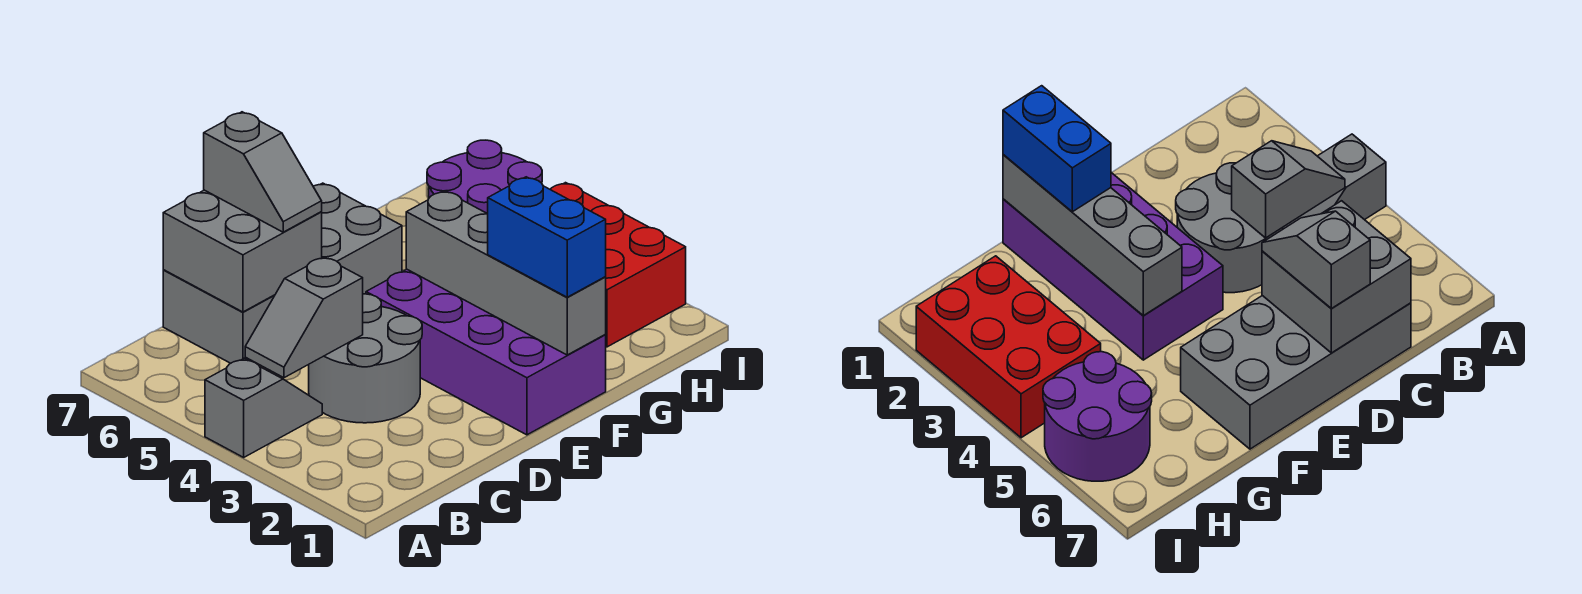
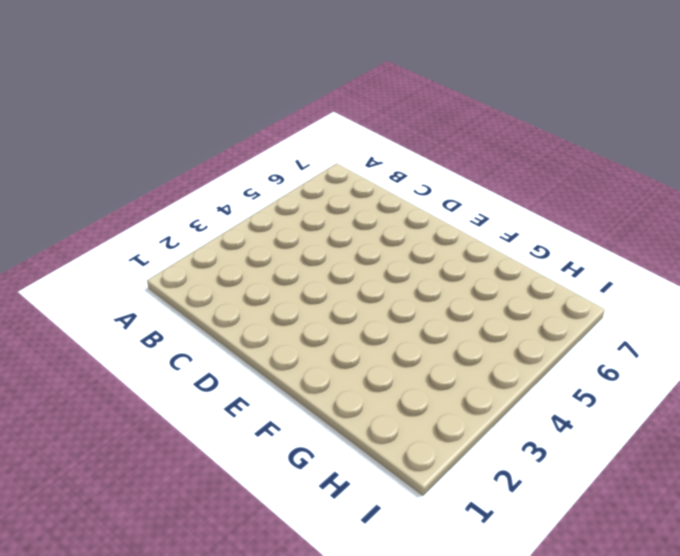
none -> grey slope A4:B4 level 1 top A
none -> grey round brick C3:D4 level 1

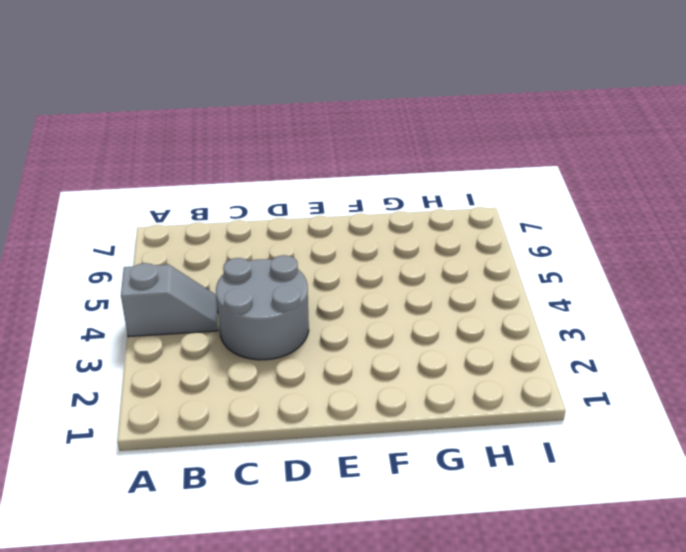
none -> grey brick C6:F7 level 1
none -> purple brick E1:F4 level 1

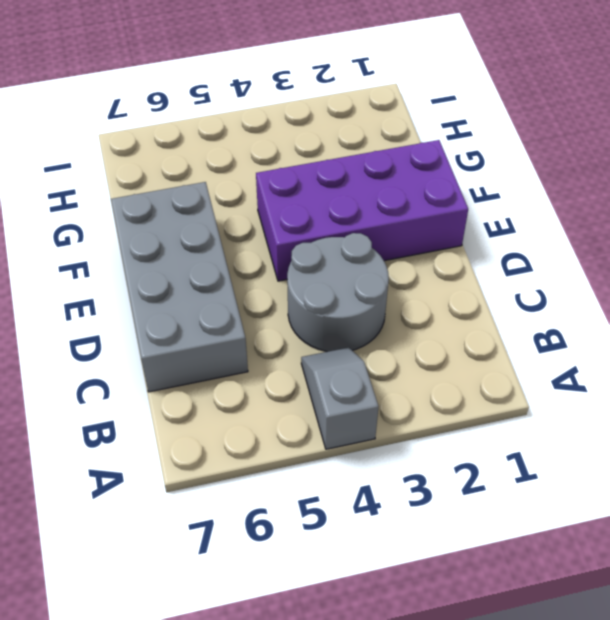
none -> red brick H2:I4 level 1
none -> purple round brick H5:I6 level 1

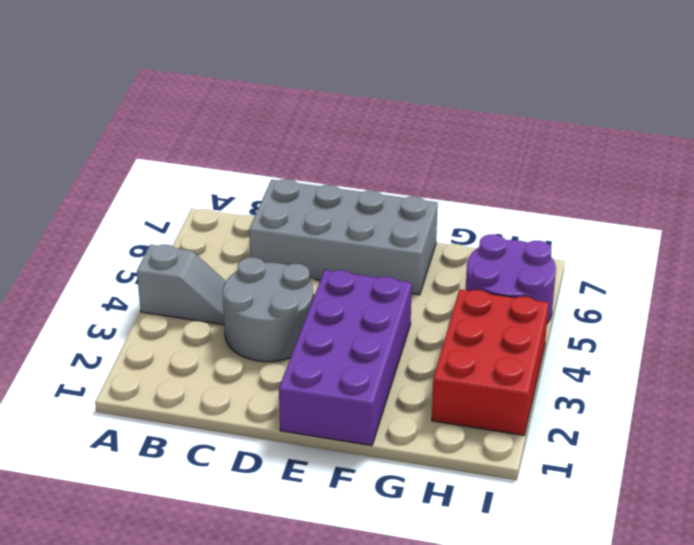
none -> grey slope B4:C4 level 2 top C
none -> grey brick C6:D7 level 2

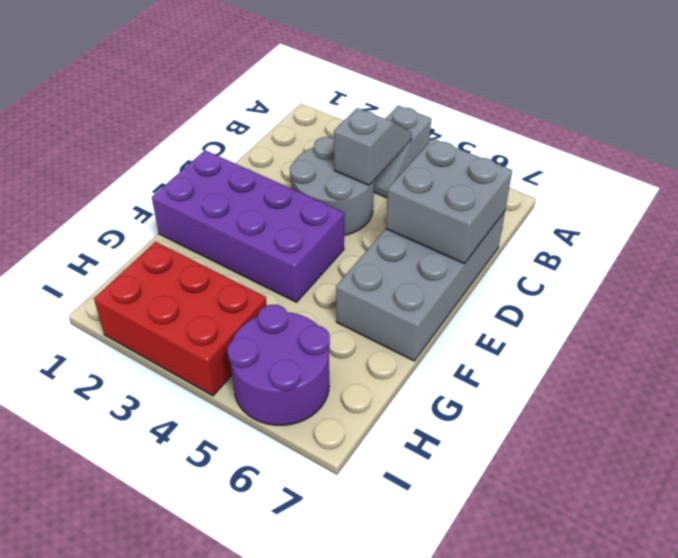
none -> grey brick F1:F4 level 2
none -> grey slope D6:D7 level 3 top 7

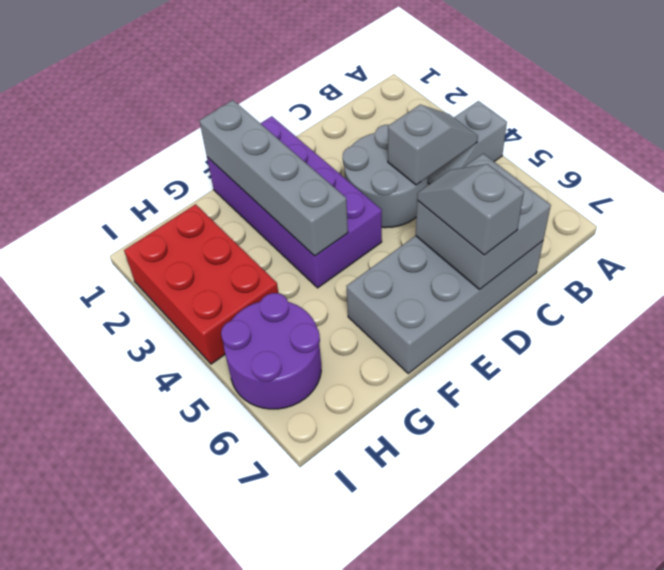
none -> blue brick F1:F2 level 3

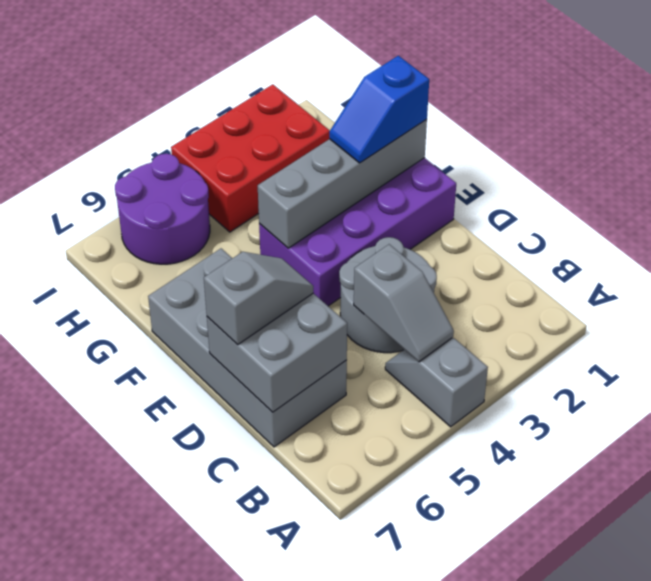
blue slope F1:F2 level 3 top 1 -> blue brick F1:F2 level 3

